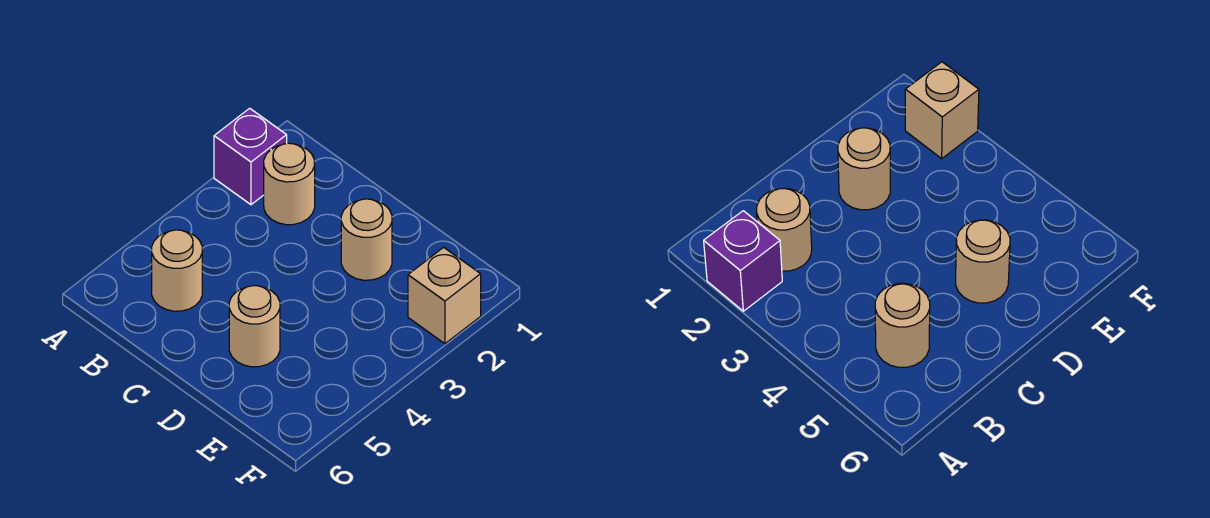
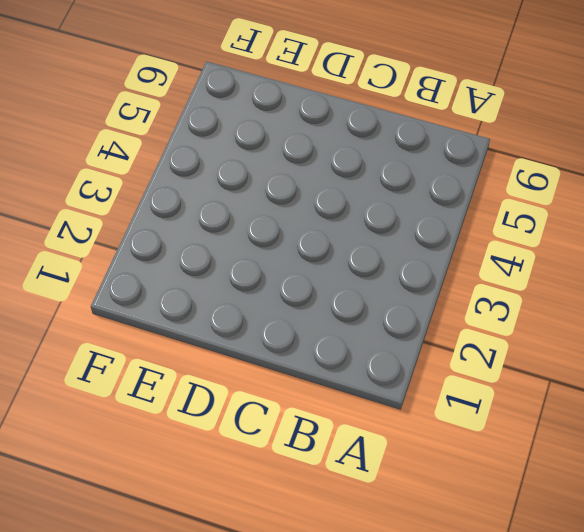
none -> purple brick A2 level 1
none -> tan round brick B2 level 1

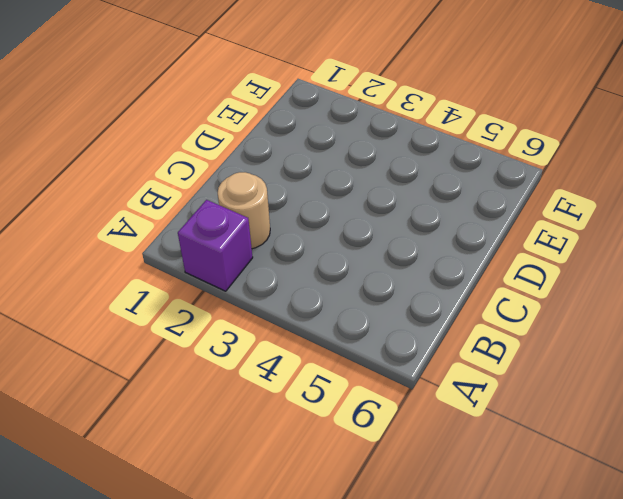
none -> tan round brick B5 level 1
none -> tan round brick D2 level 1

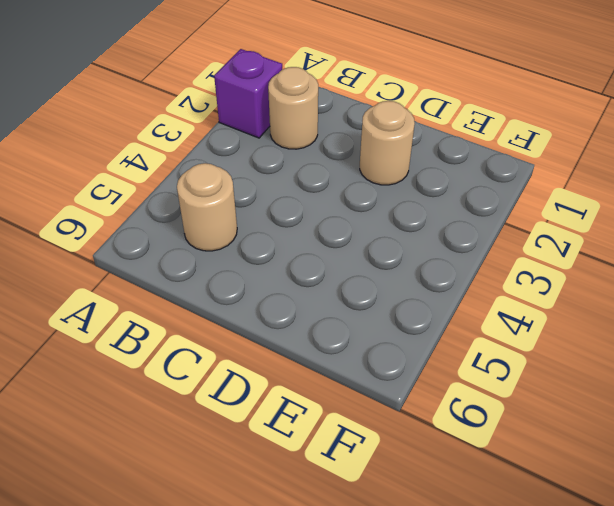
none -> tan round brick D5 level 1
none -> tan brick F2 level 1

